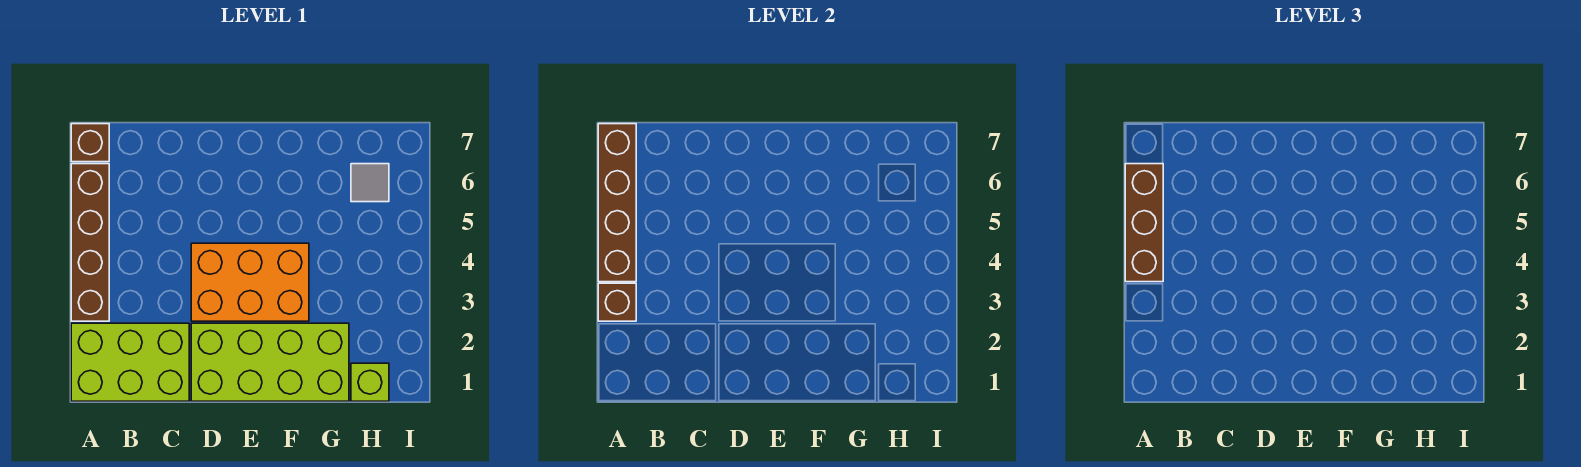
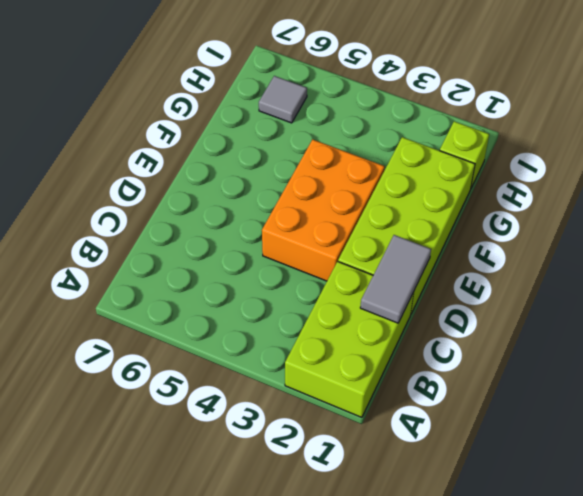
grey tile C1:D1 level 2 -> none
none -> brown brick A3:A6 level 1
none -> brown brick A7 level 1

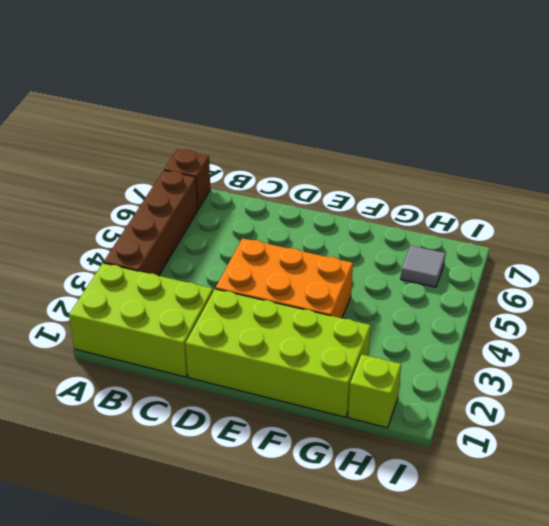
none -> brown brick A3 level 2
none -> brown brick A4:A7 level 2

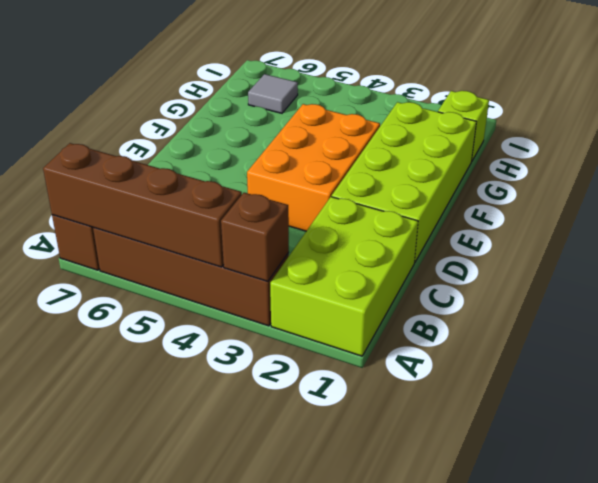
none -> brown brick A4:A6 level 3

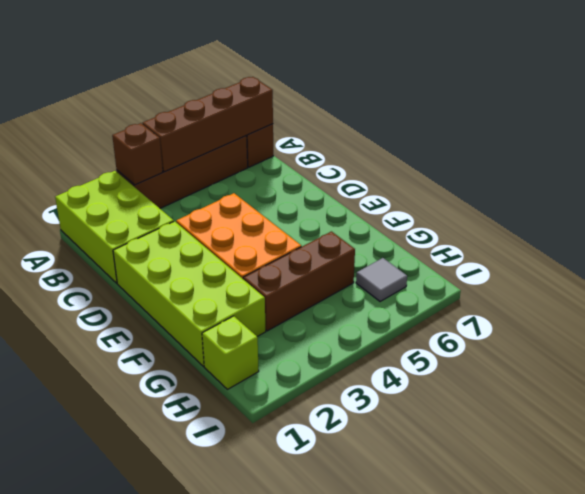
brown brick G3:G5 level 1 -> brown brick A4:A6 level 3

